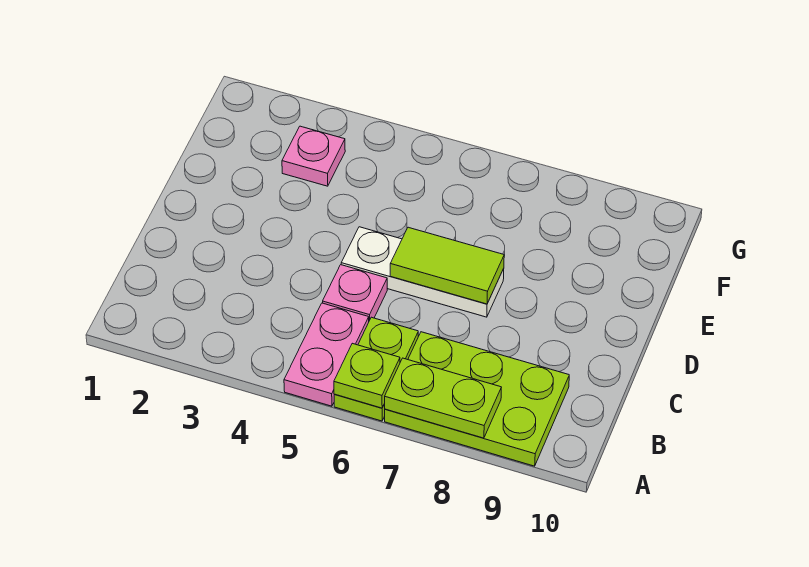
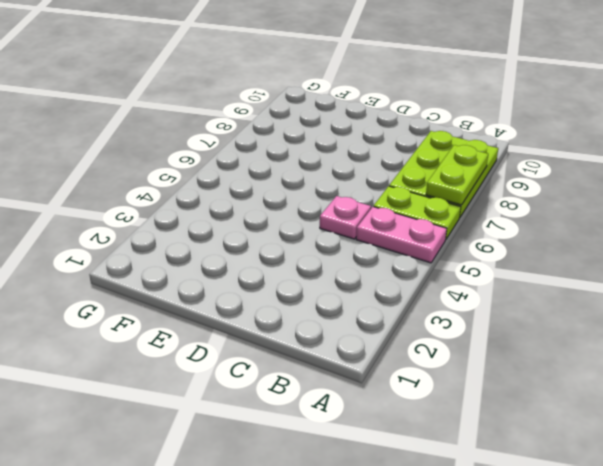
none -> white plate D5:D7 level 1
none -> pink plate F3 level 1

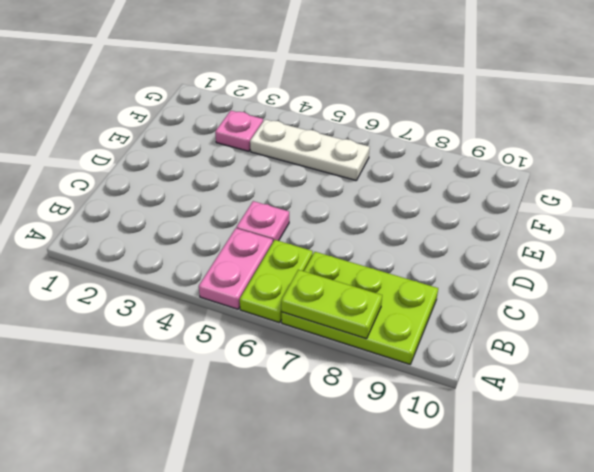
white plate F4:F6 level 1 -> white plate D5:D7 level 1
none -> lime plate A6 level 2
none -> lime tile D6:D7 level 2

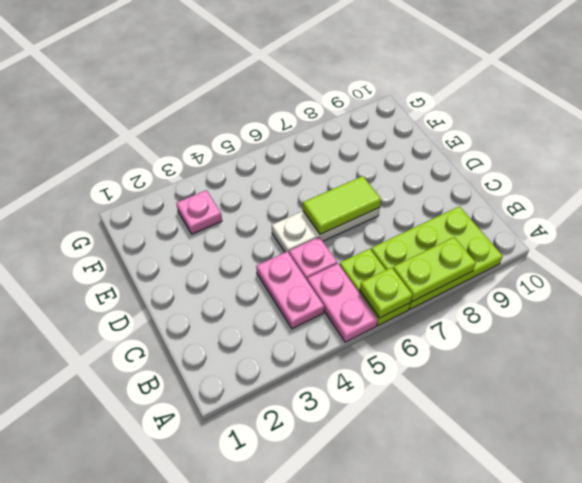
pink plate B4:C4 level 1 -> none

